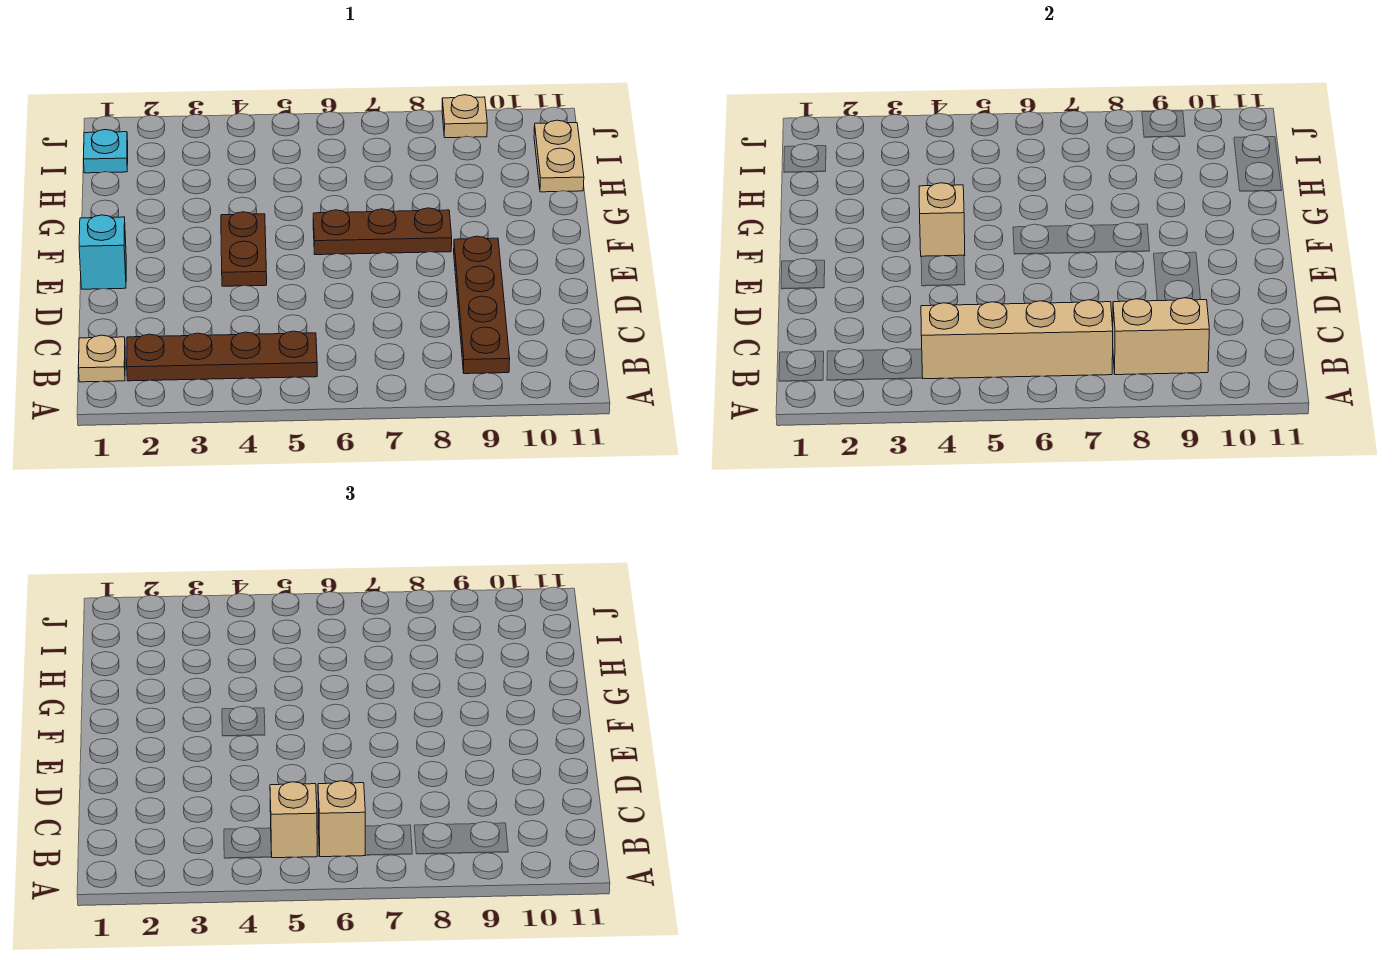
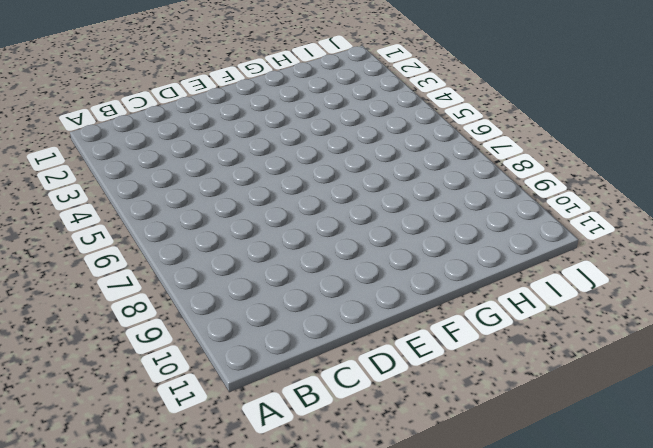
none -> tan plate B1 level 1
none -> brown plate B2:B5 level 1
none -> brown plate B9:E9 level 1

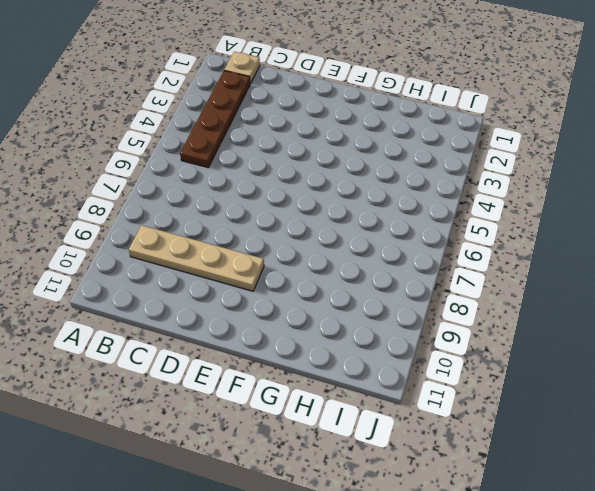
tan plate B9:E9 level 1 -> brown plate B9:E9 level 1
none -> cyan brick E1 level 1
none -> brown plate E4:F4 level 1
none -> brown plate F6:F8 level 1

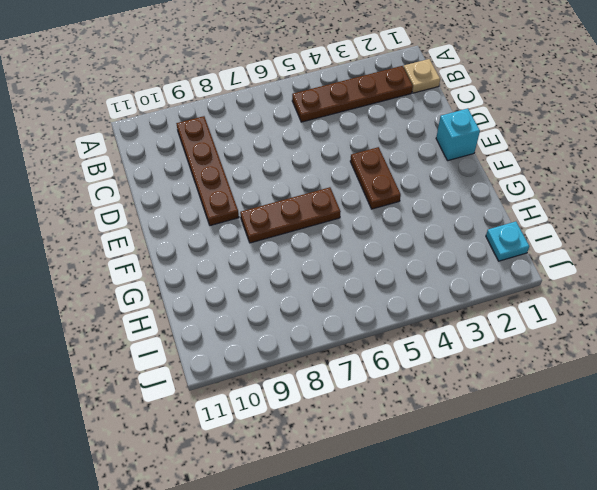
none -> tan plate H11:I11 level 1
none -> tan plate J9 level 1
none -> tan brick B4:B7 level 2

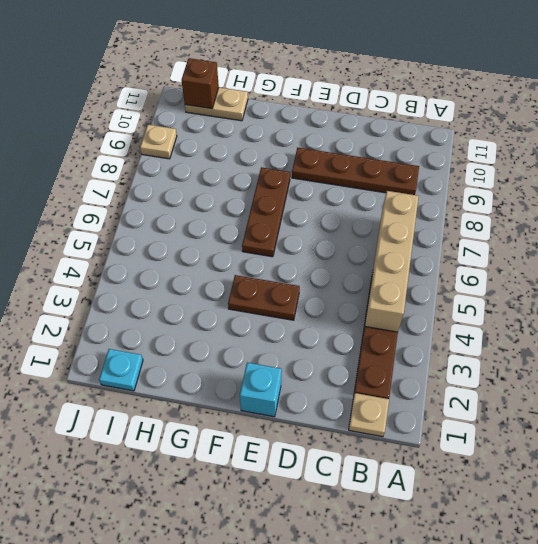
brown brick I11 level 2 -> none
none -> tan brick B8:B9 level 2
none -> tan brick F4 level 2
none -> tan brick B5 level 3

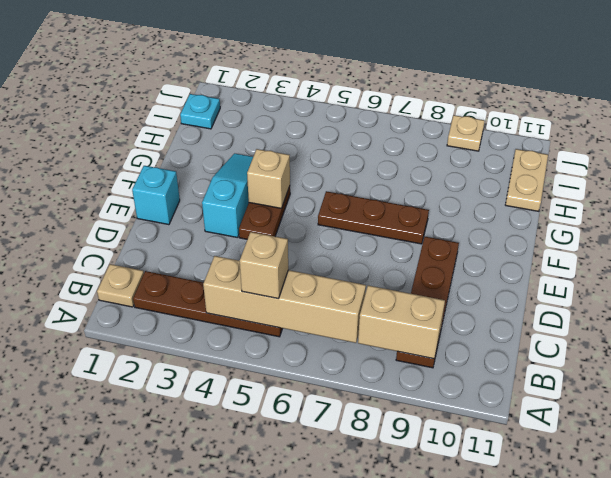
cyan slope E3:G3 level 1 top E -> none
none -> tan brick B6 level 3

